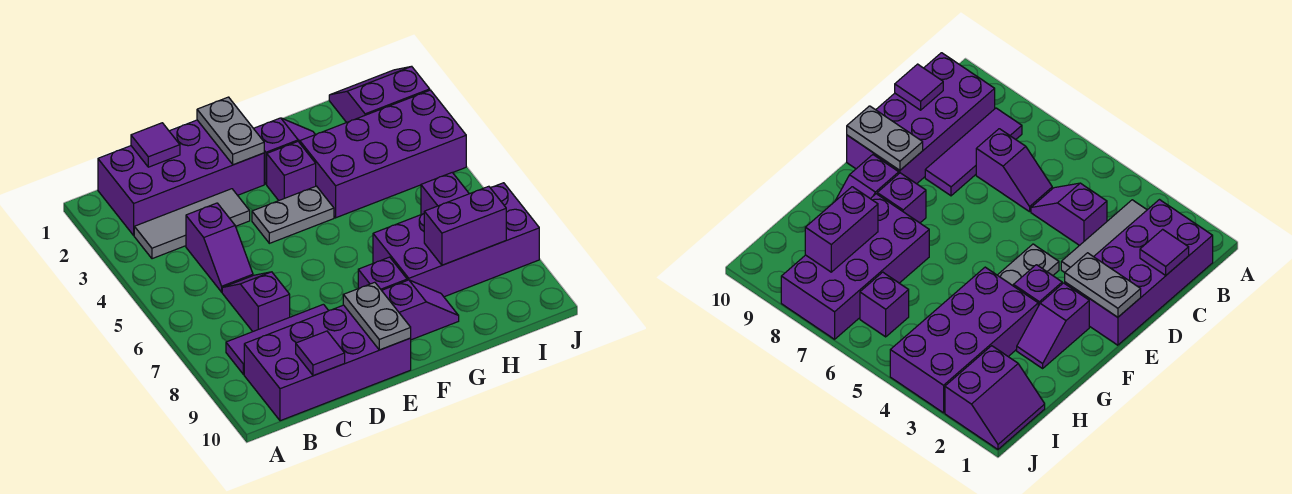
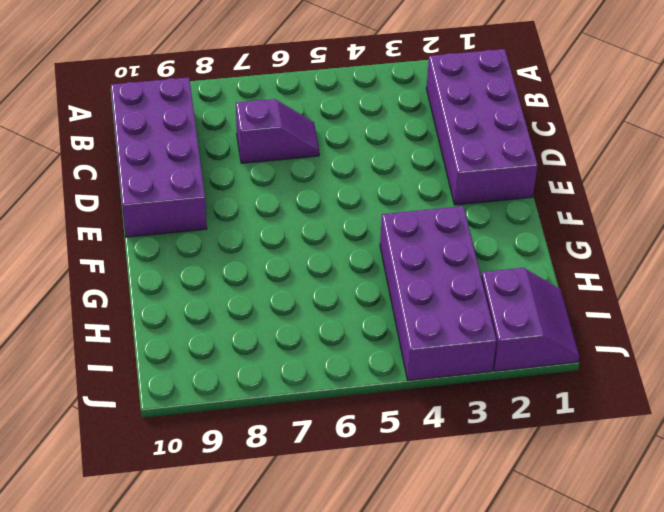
none -> grey tile B3:D3 level 1
none -> purple tile B8:D8 level 1
none -> purple slope C4:C5 level 1 top 4

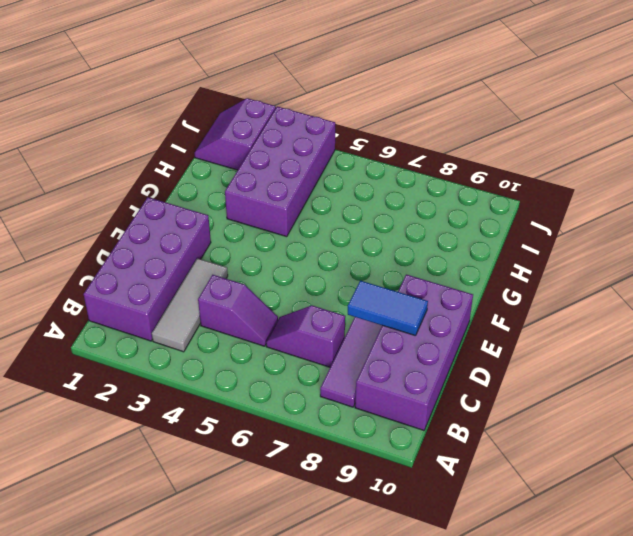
blue tile D8:D9 level 2 -> none
none -> grey plate E4:F4 level 1
none -> purple slope F2:G2 level 1 top F
none -> purple brick F3 level 1

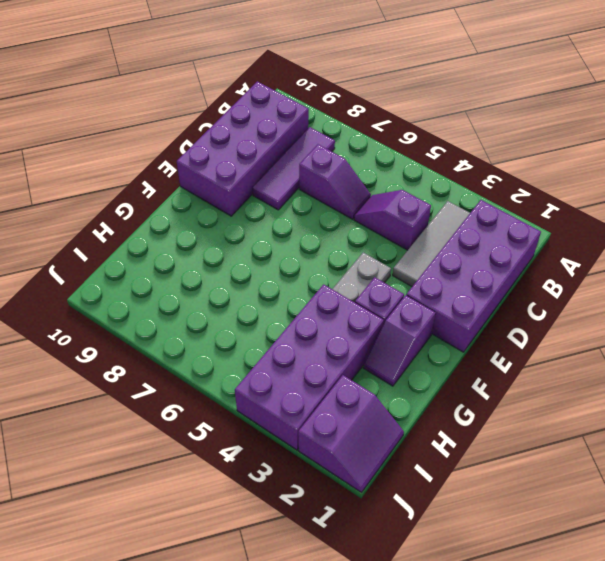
none -> purple brick F8 level 1
none -> purple slope F9:G9 level 1 top F
none -> purple brick G7:J8 level 1

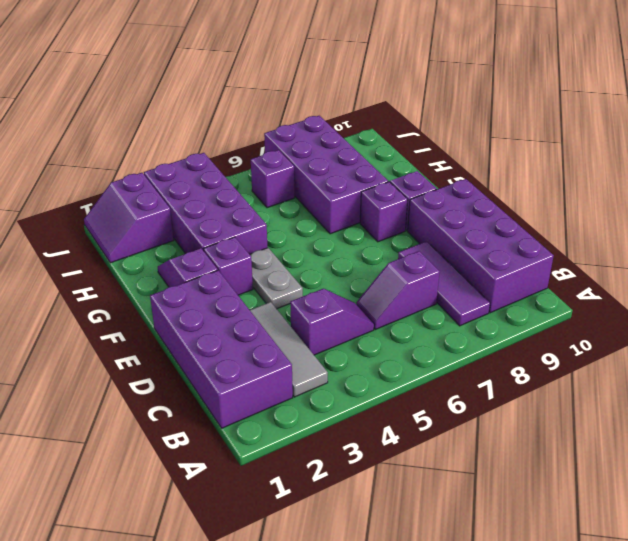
none -> purple tile C1 level 2
none -> purple tile C10 level 2
none -> grey plate E1:E2 level 2

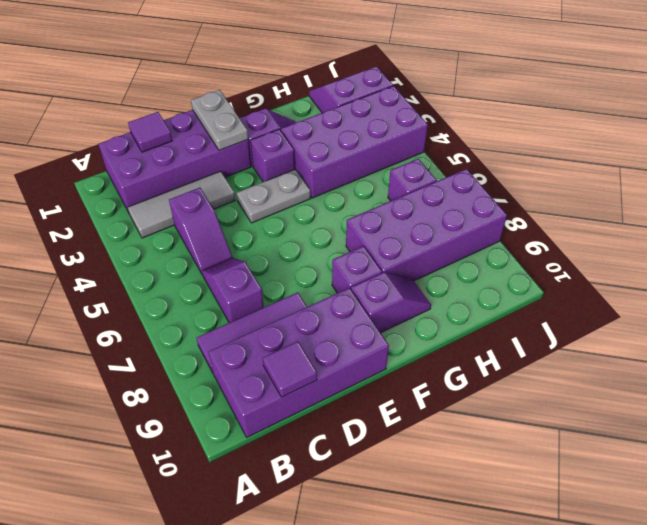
none -> grey plate E9:E10 level 2
none -> purple brick H8:I8 level 2

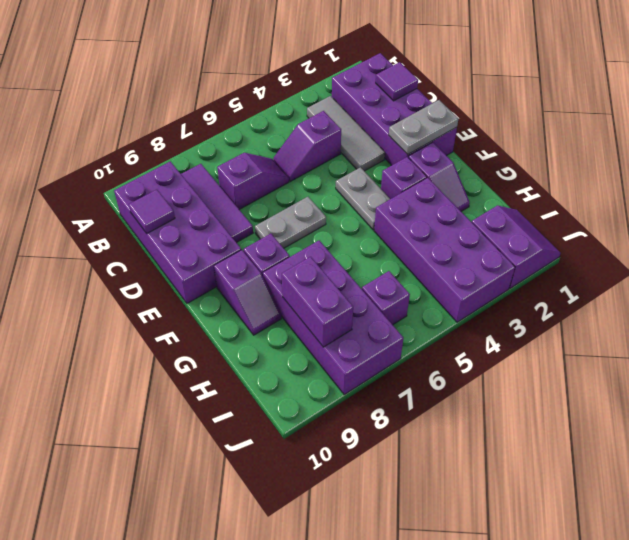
grey plate E6:E7 level 1 -> grey plate E9:E10 level 2

